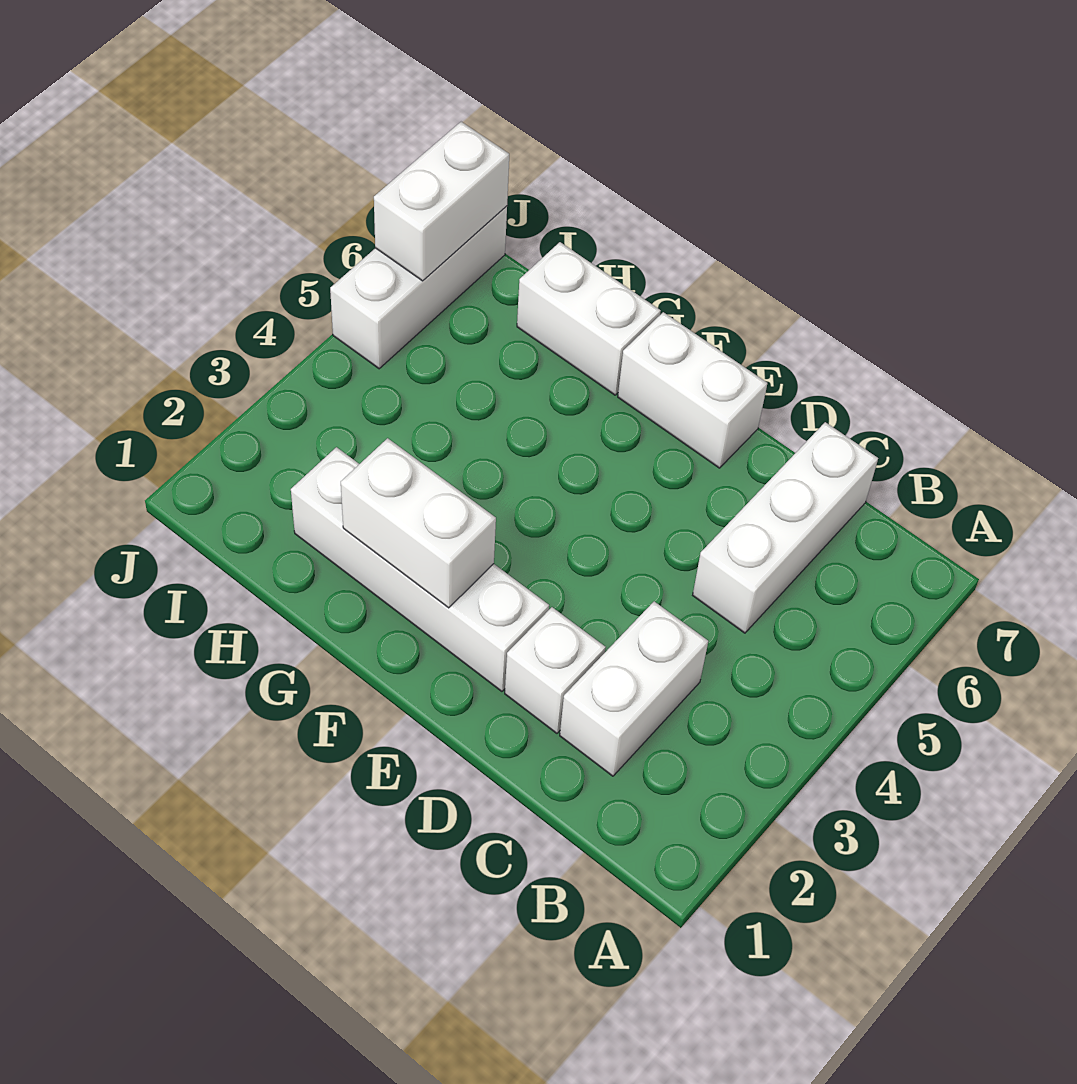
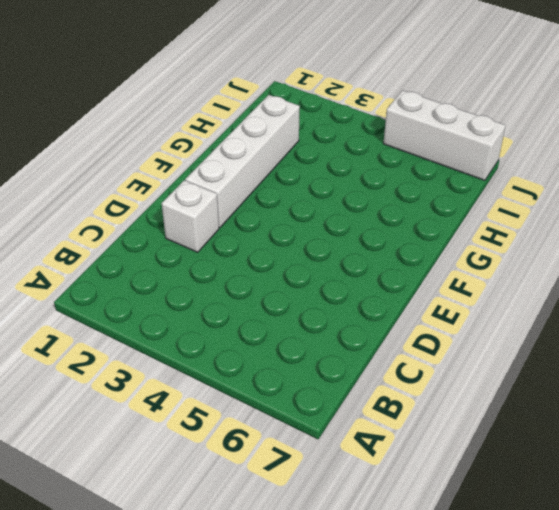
none -> white brick C2:C3 level 1
none -> white brick C5:C7 level 1

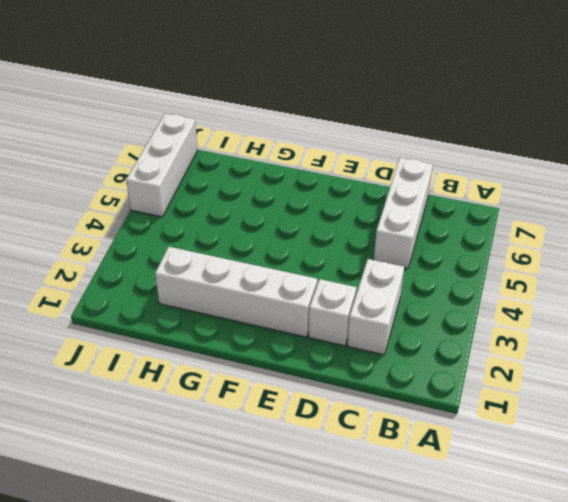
none -> white brick E7:F7 level 1
none -> white brick G7:H7 level 1

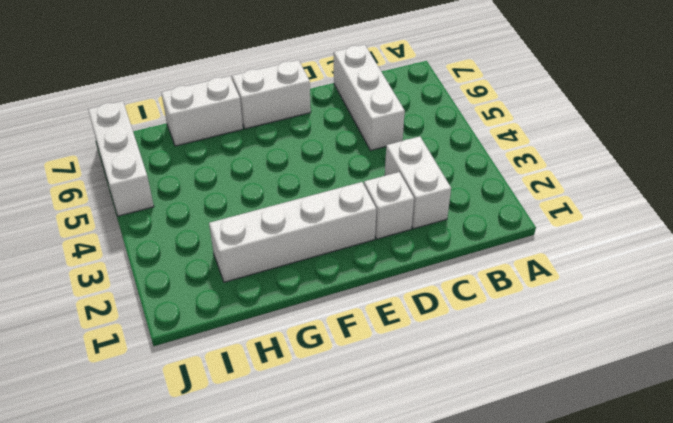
none -> white brick F2:G2 level 2
none -> white brick J6:J7 level 2

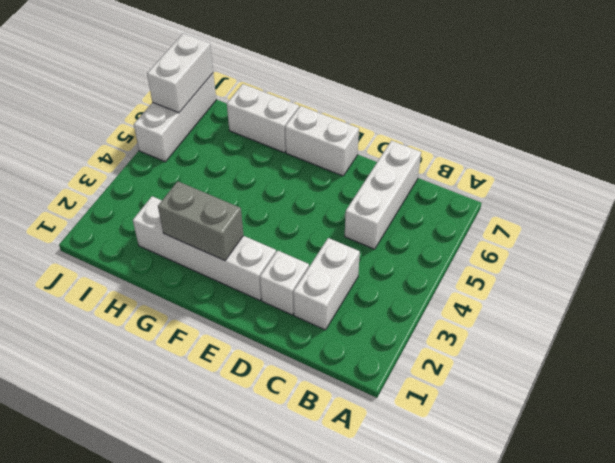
grey brick F2:G2 level 2 -> white brick F2:G2 level 2

